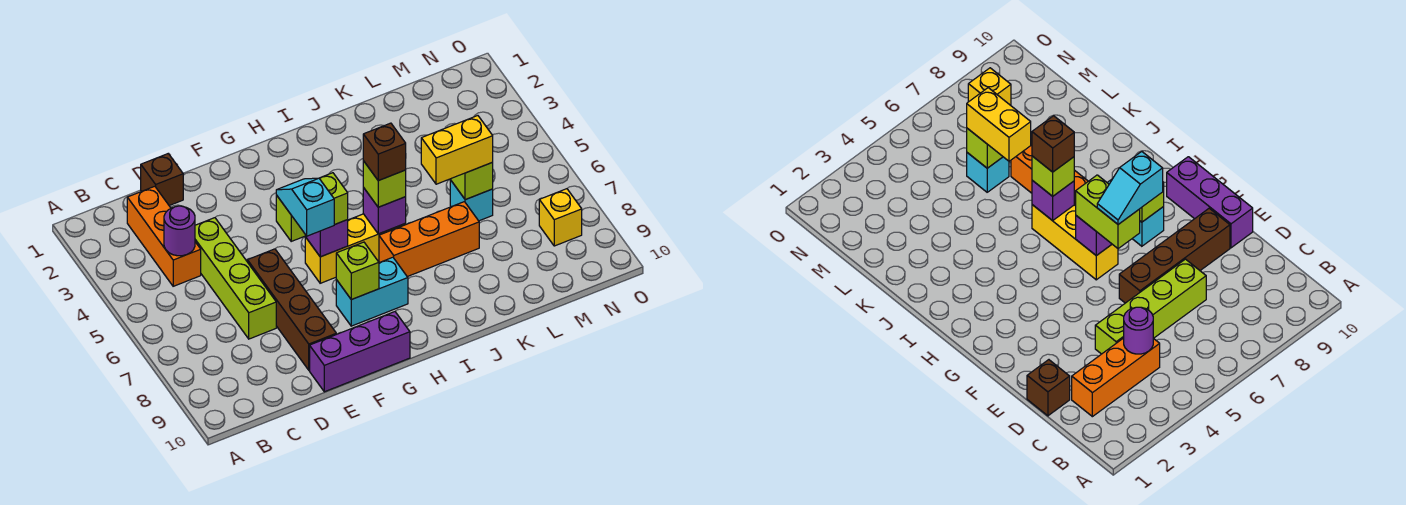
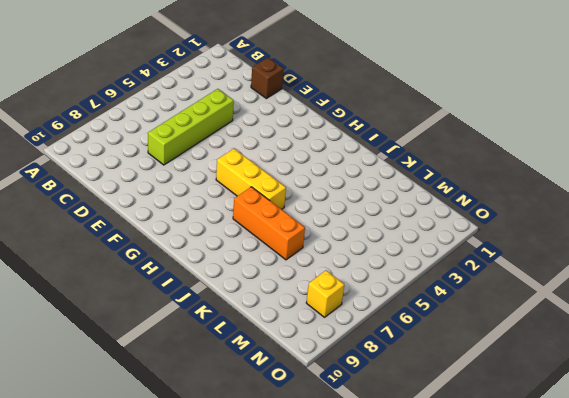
none -> orange brick C2:C4 level 1
none -> brown brick E6:E9 level 1
none -> purple brick E10:G10 level 1

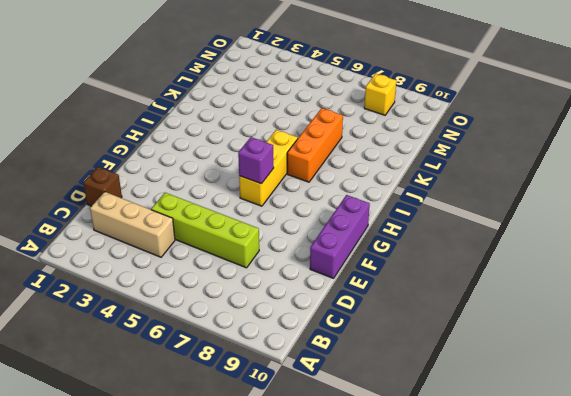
tan brick C2:C4 level 1 -> orange brick C2:C4 level 1
none -> brown brick E6:E9 level 1
none -> cyan brick G8:H8 level 1
none -> cyan brick L6 level 1

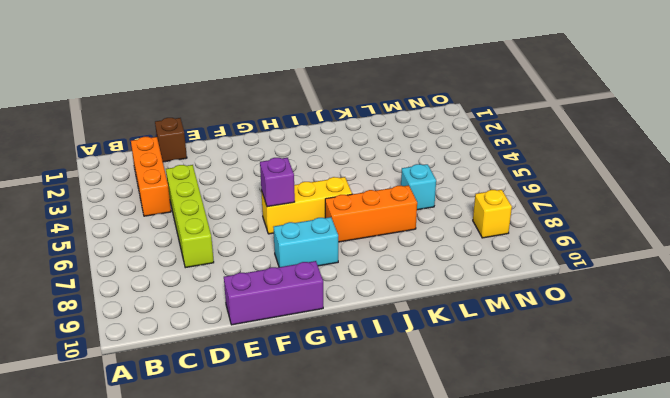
none -> brown brick E6:E9 level 1
none -> purple round brick C4 level 2
none -> lime brick G8 level 2

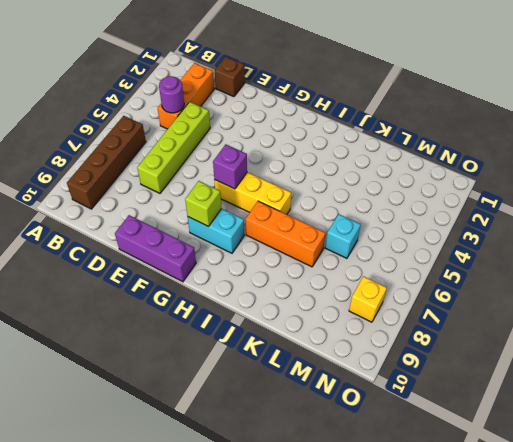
brown brick B6:B9 level 1 -> brown brick E6:E9 level 1
none -> purple brick I6 level 2
none -> lime brick L6 level 2
none -> lime brick F6:G6 level 3

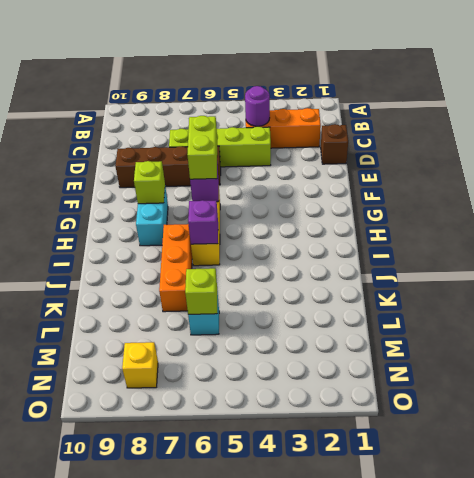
none -> purple brick E10:G10 level 1
none -> lime brick I6 level 3
none -> yellow brick K6:L6 level 3

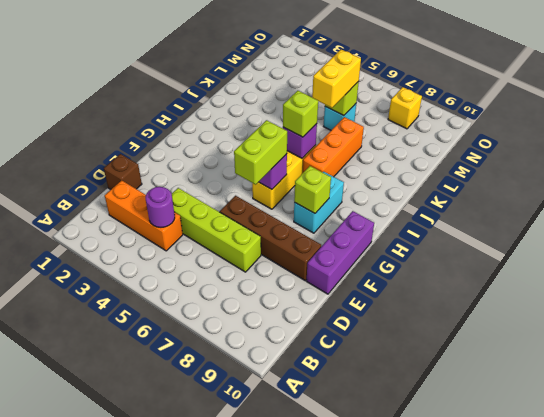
none -> cyan slope F6:F7 level 4 top 7
none -> brown brick I6 level 4

